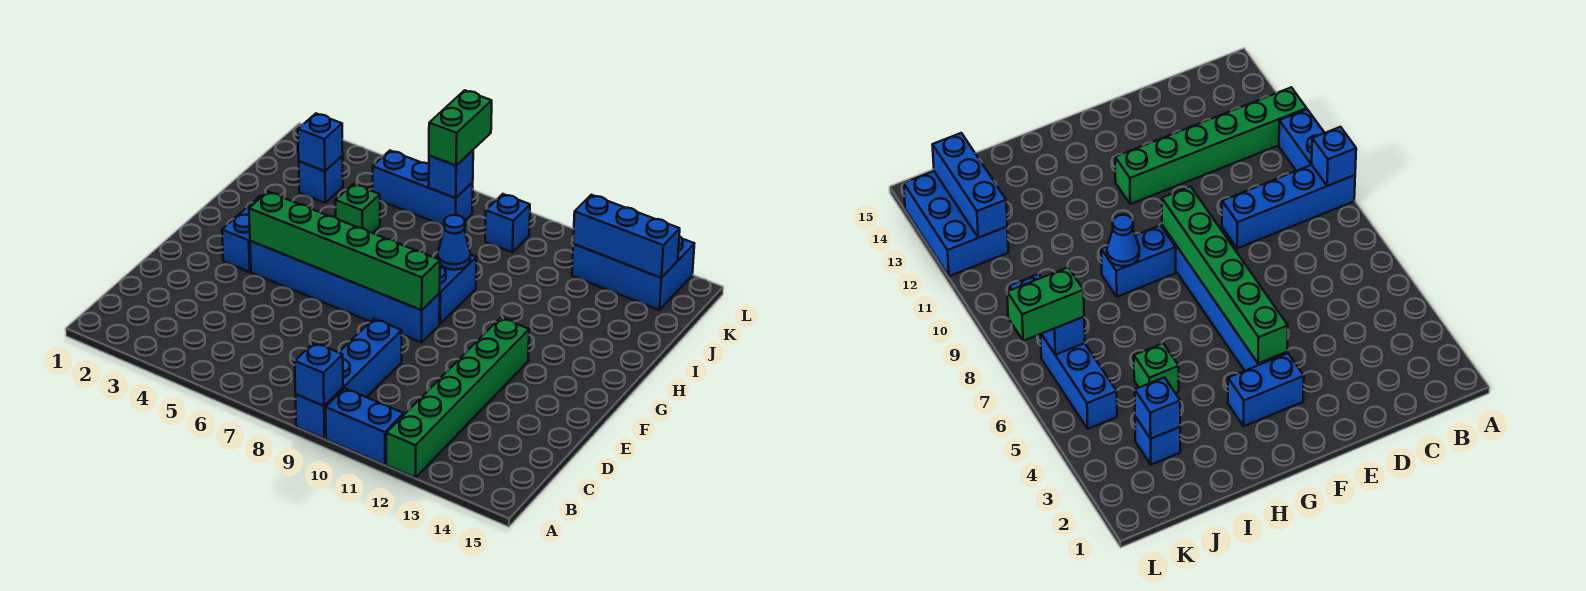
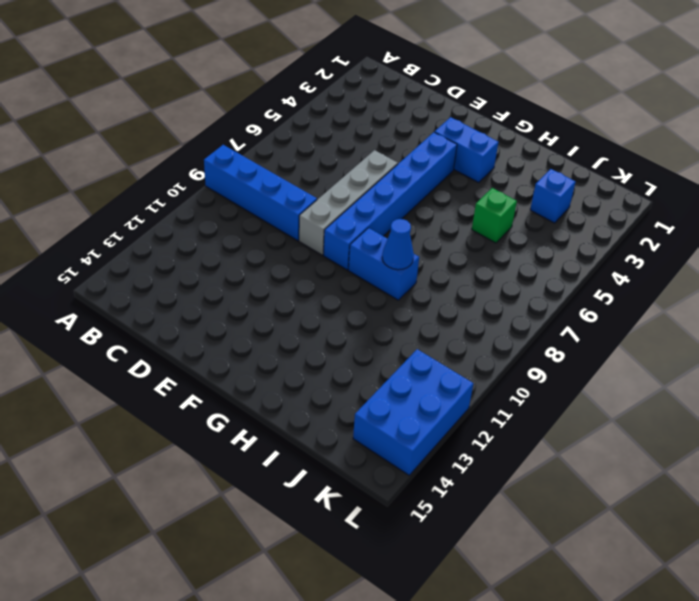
grey brick E6:E9 level 1 -> none
none -> blue brick A10:A11 level 1
none -> green brick A12:F12 level 1
none -> blue brick K5:K7 level 1

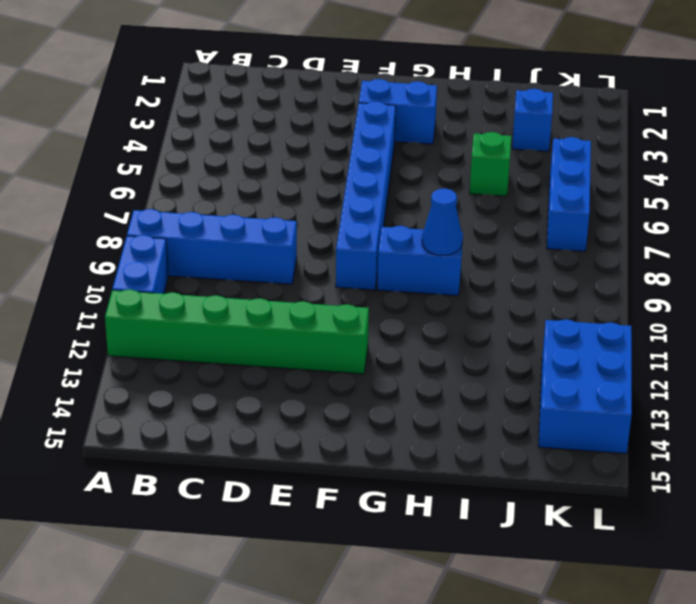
none -> blue brick K9 level 1
none -> blue brick A9 level 2
none -> green brick F4:F9 level 2

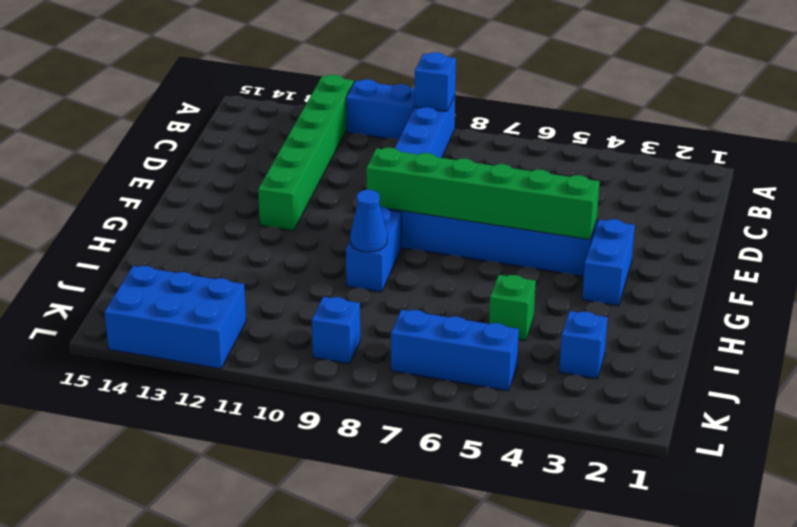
none -> blue brick J3 level 2
none -> blue brick K7 level 2
none -> blue brick K12:K14 level 2

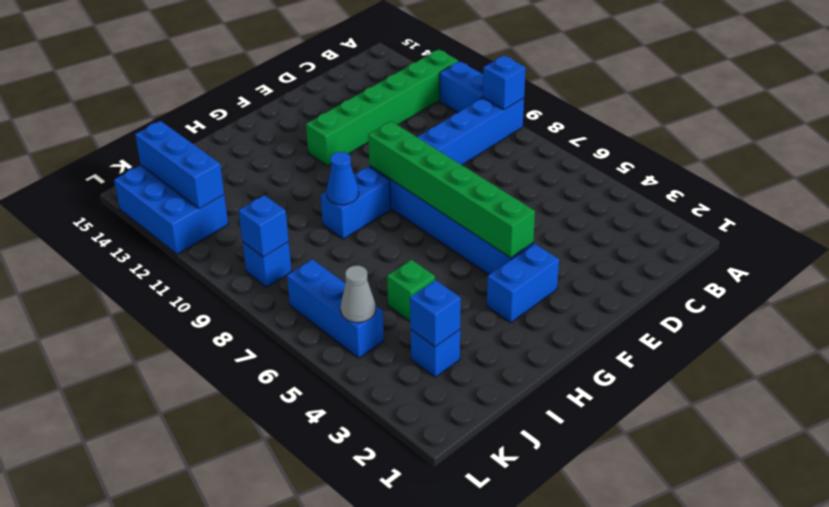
grey cone K5 level 2 -> none
blue brick K9 level 2 -> blue brick K7 level 2
none -> green brick K7:L7 level 3

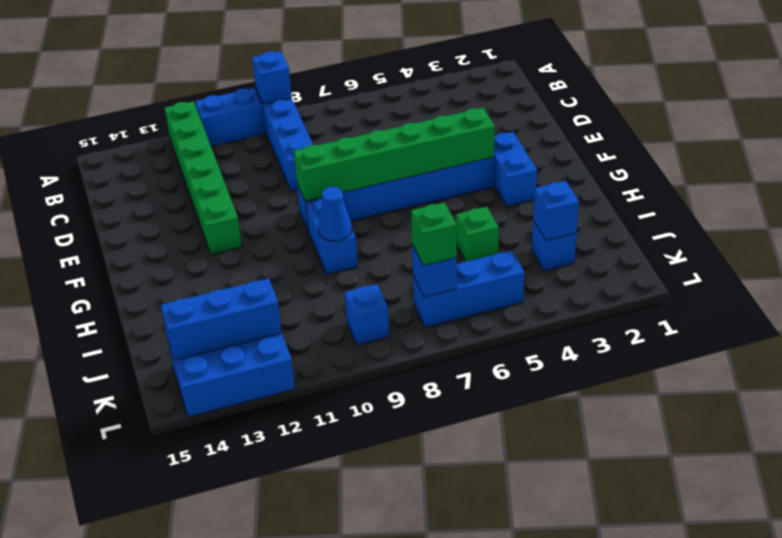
green brick K7 level 3 -> green brick K7:L7 level 3

